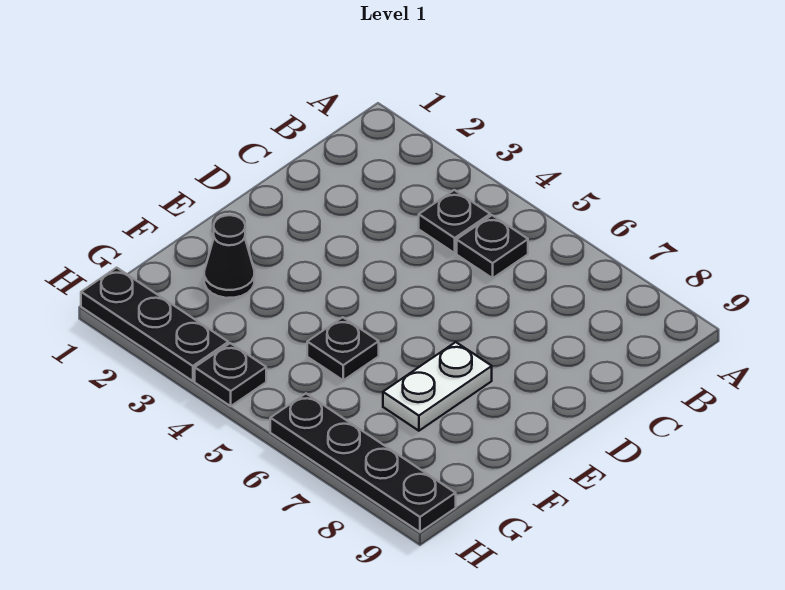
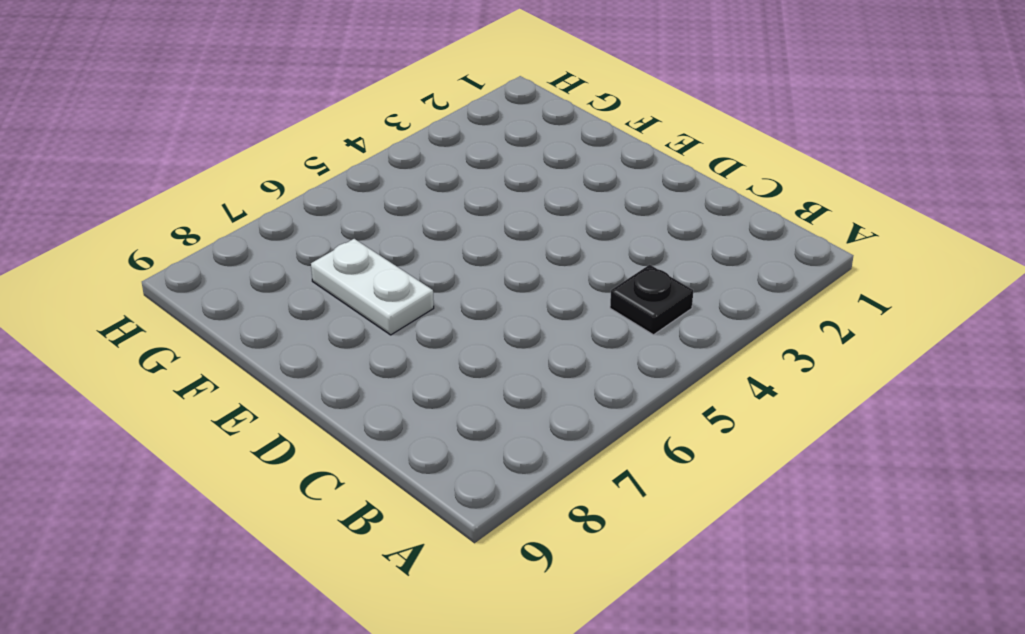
none -> black plate B5 level 1
none -> black cone F2 level 1

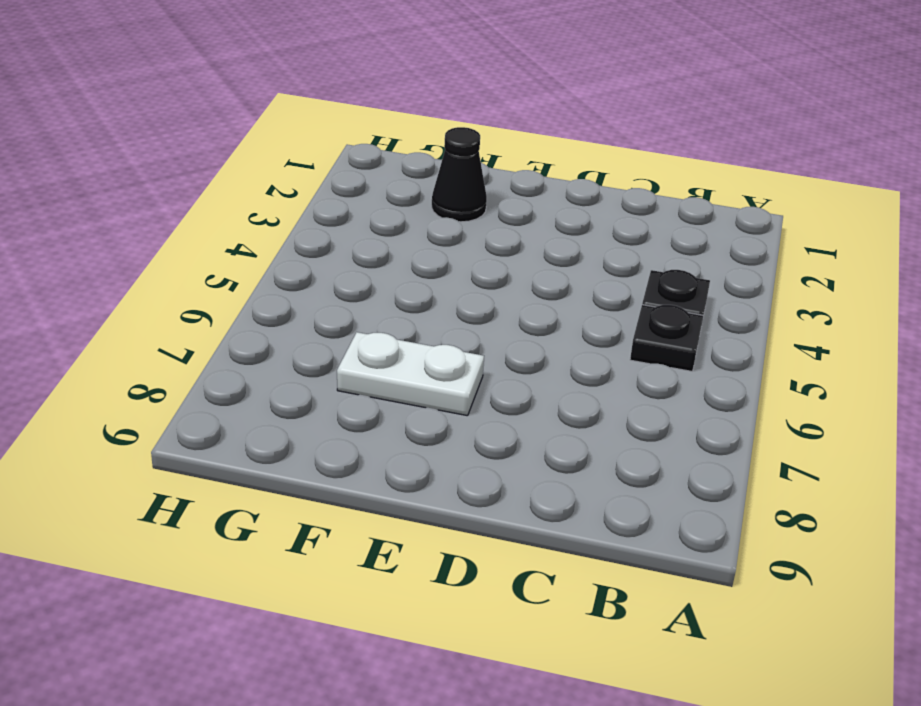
none -> black plate F5 level 1
none -> black plate H1:H3 level 1

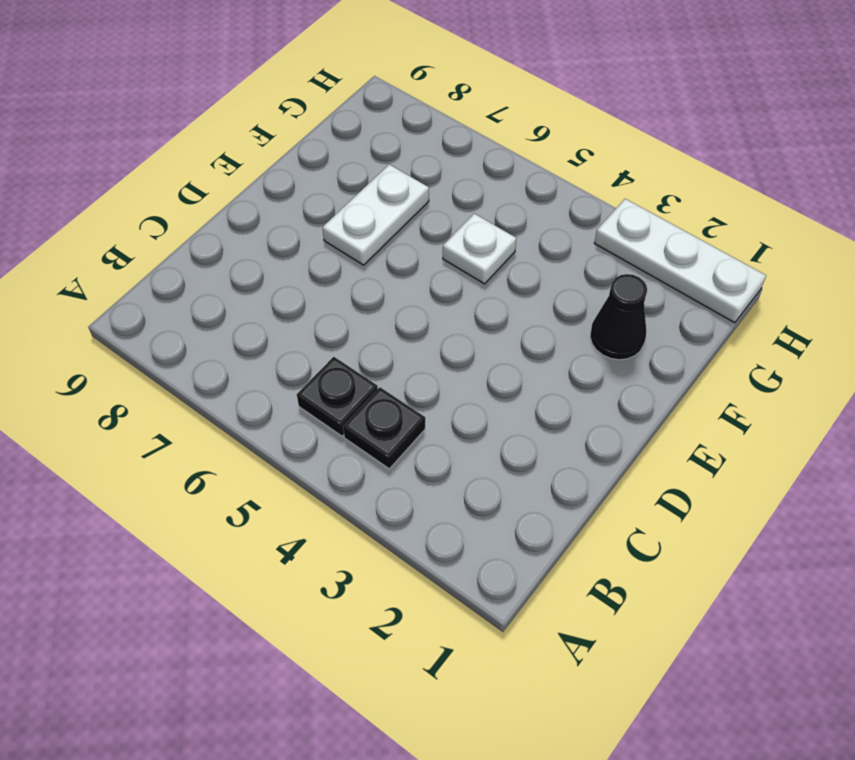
white plate F5 level 1 -> black plate F5 level 1
white plate H1:H3 level 1 -> black plate H1:H3 level 1
none -> black plate H4 level 1
none -> black plate H6:H9 level 1

